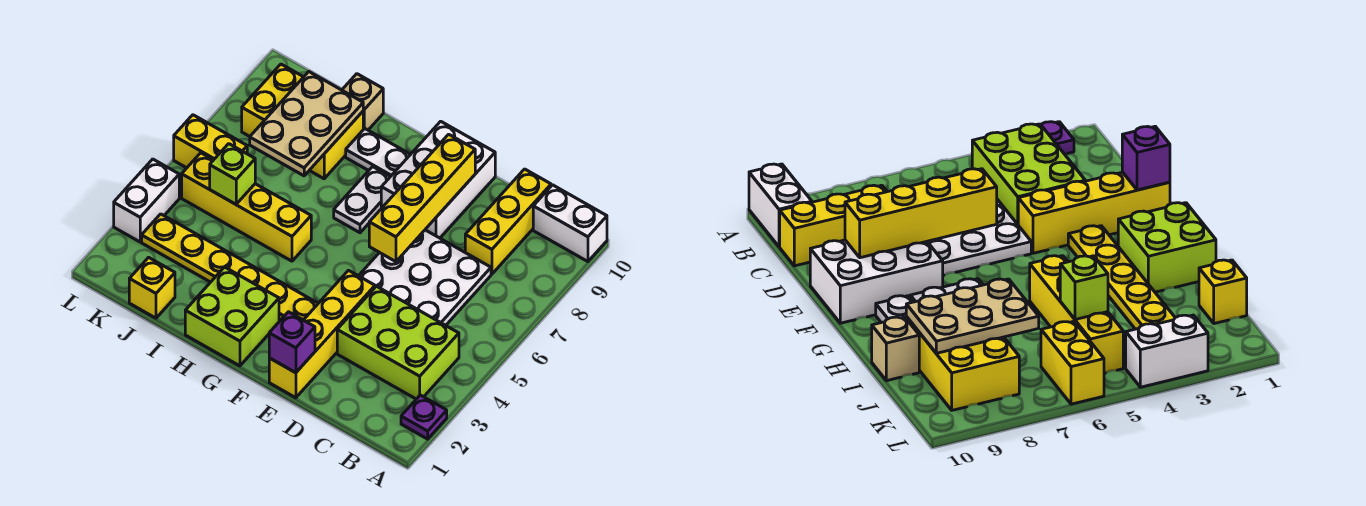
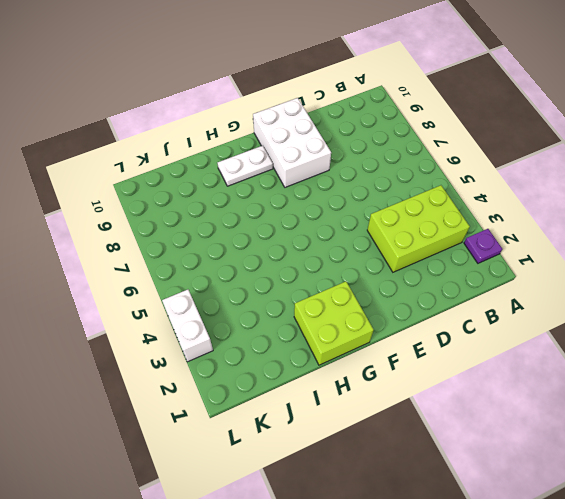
none -> white brick A10:B10 level 1
none -> white plate C5:E7 level 1
none -> yellow brick C8:C10 level 1

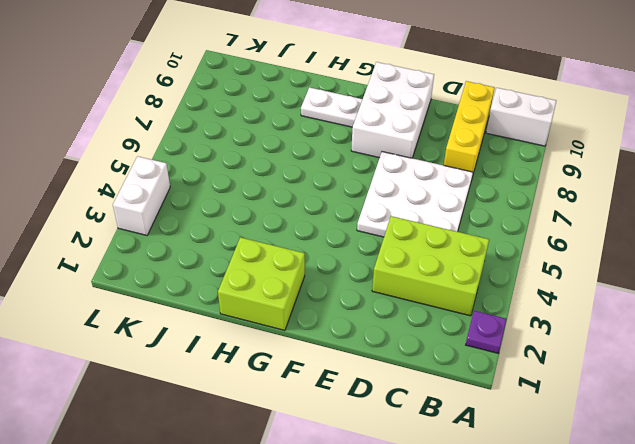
none -> yellow brick E1:E4 level 1
none -> yellow plate F3:K3 level 1
none -> white plate G7:G8 level 1

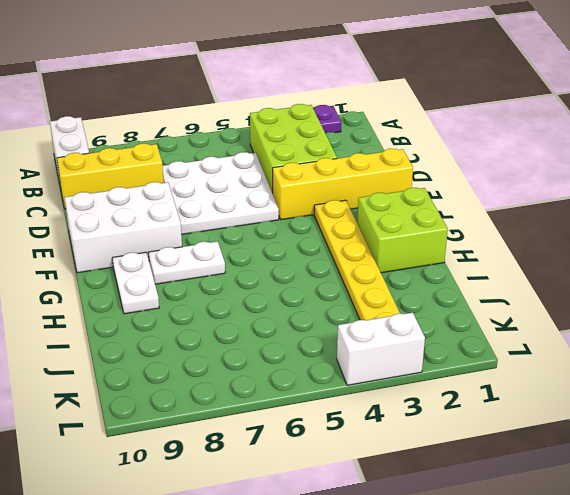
none -> yellow brick H5:K5 level 1
none -> yellow brick I8:K9 level 1
none -> tan brick I10 level 1

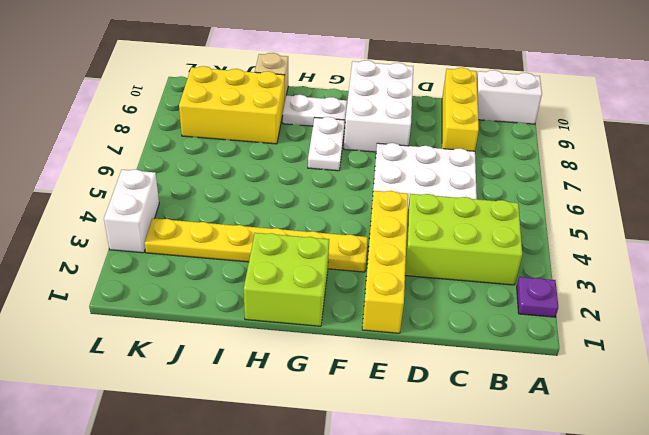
none -> yellow brick H5:K5 level 1
none -> yellow brick J1 level 1
none -> yellow brick K6:L6 level 1

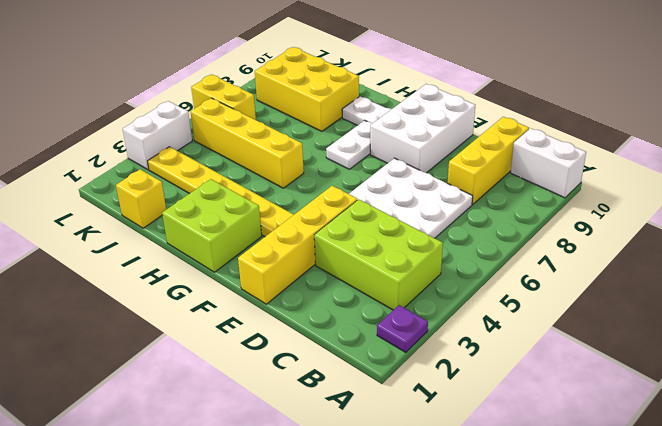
none -> tan brick I10 level 1
none -> purple brick E1 level 2
none -> yellow brick E6:E9 level 2

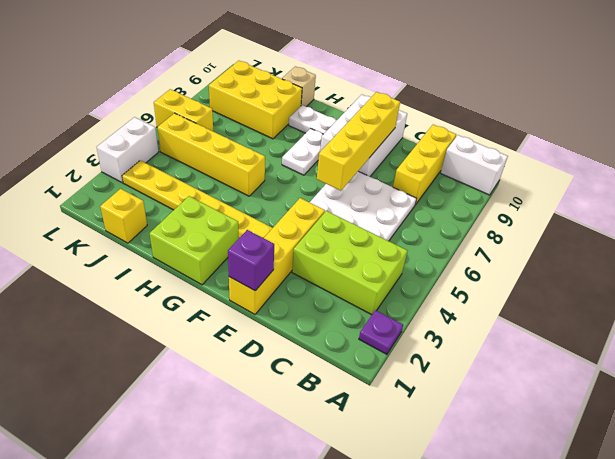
none -> tan plate I7:J9 level 2
none -> lime brick J5 level 2

